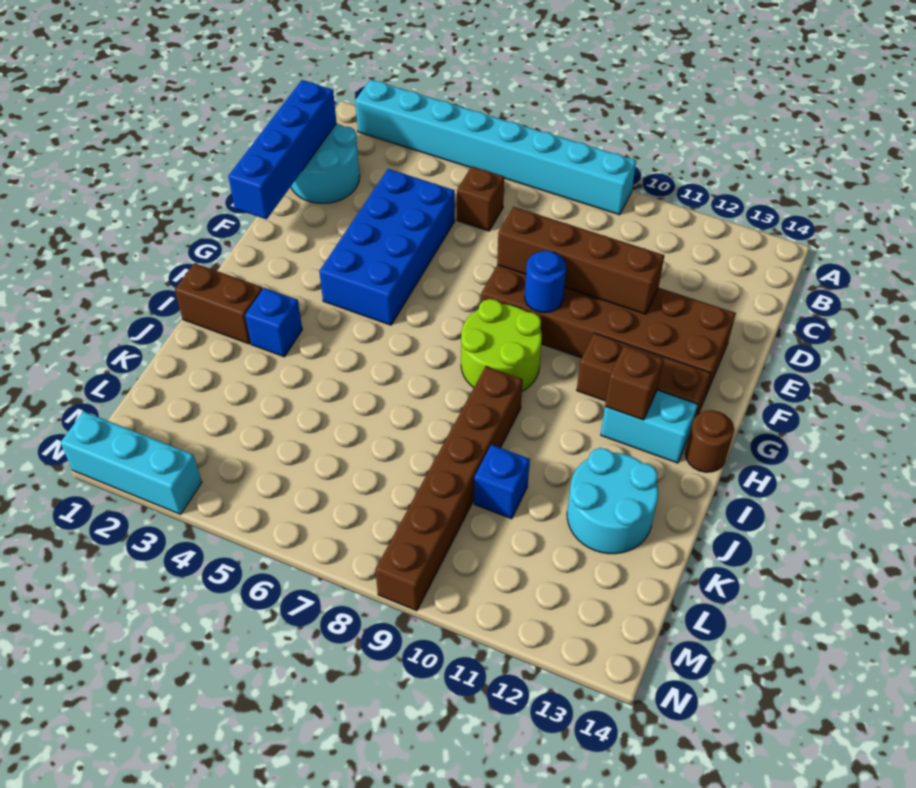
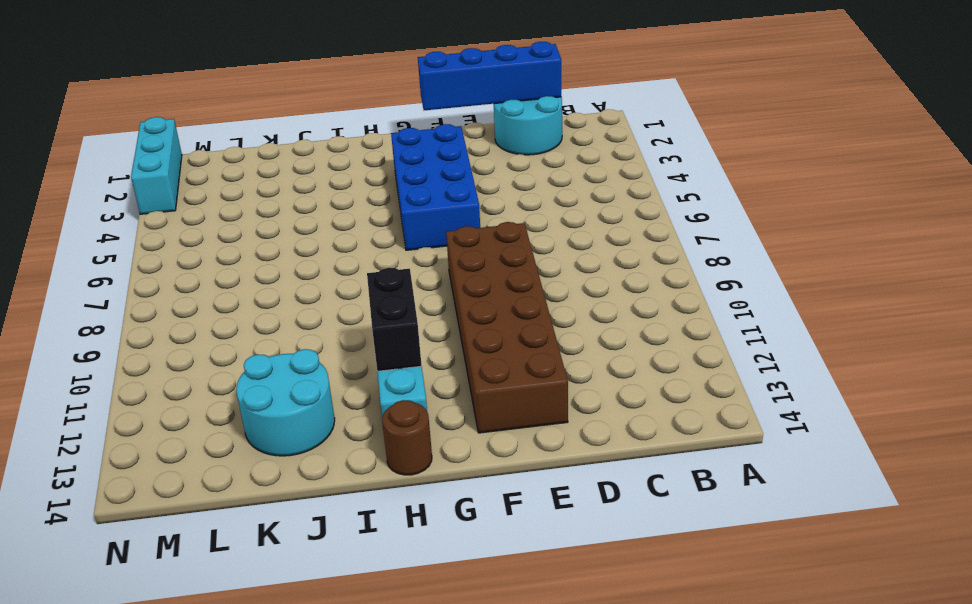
blue brick F3:G6 level 1 -> blue brick D4:G5 level 1
black brick H11:H12 level 2 -> brown brick H12 level 2
none -> cyan brick A2:A9 level 1
none -> brown brick C6 level 1
none -> lime round brick G8:H9 level 1

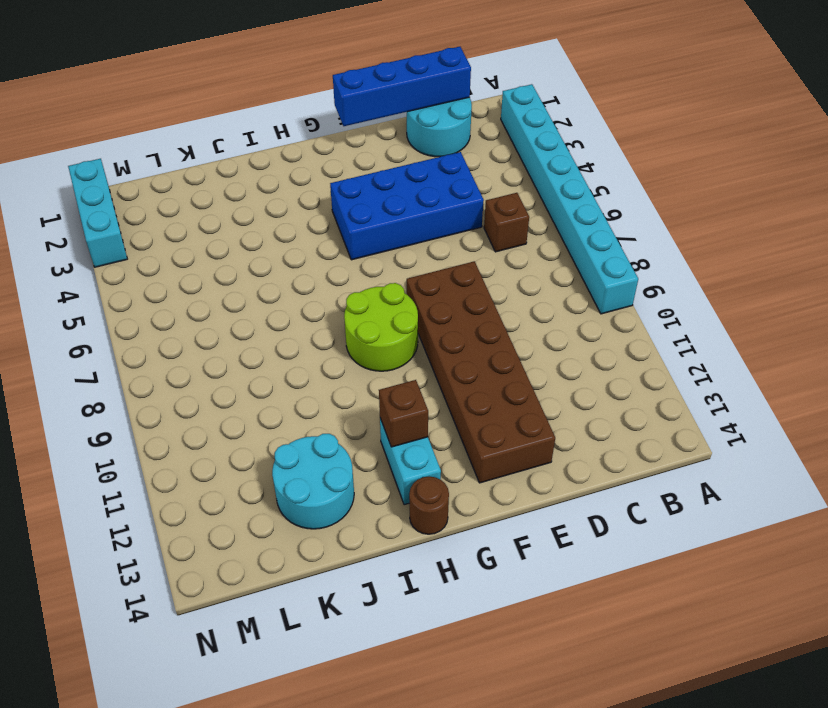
none -> brown brick G11:G13 level 1
none -> brown brick I1:I2 level 1
none -> blue brick I3 level 1

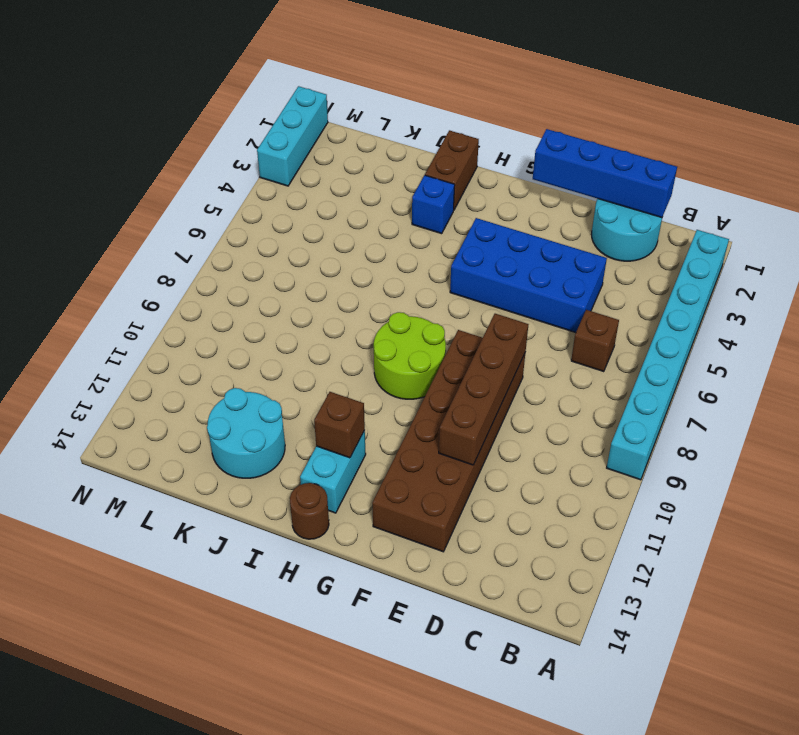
none -> brown brick G11:G13 level 1
none -> brown brick I9:N9 level 1
none -> blue brick K10 level 1

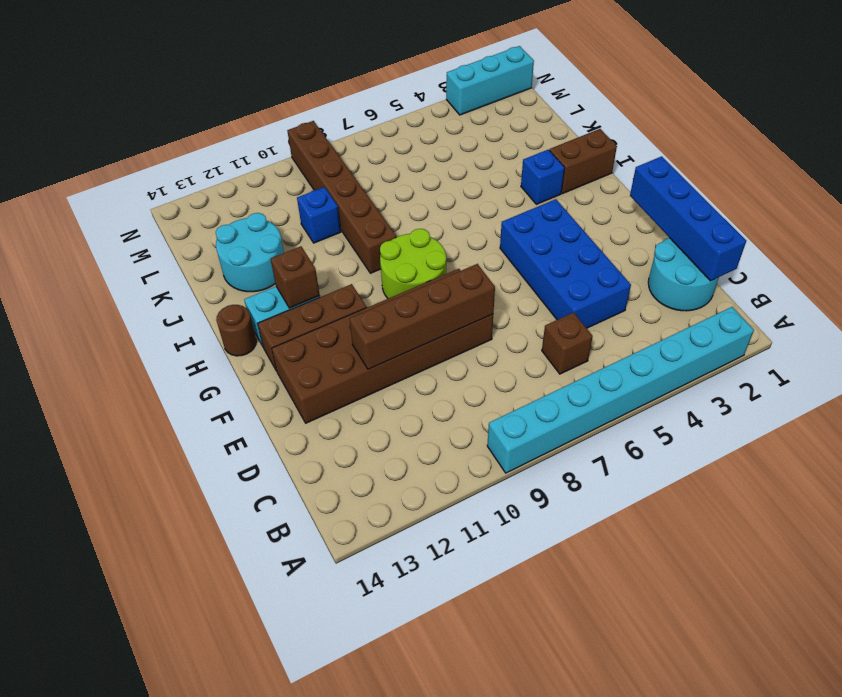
none -> blue round brick F9 level 2

